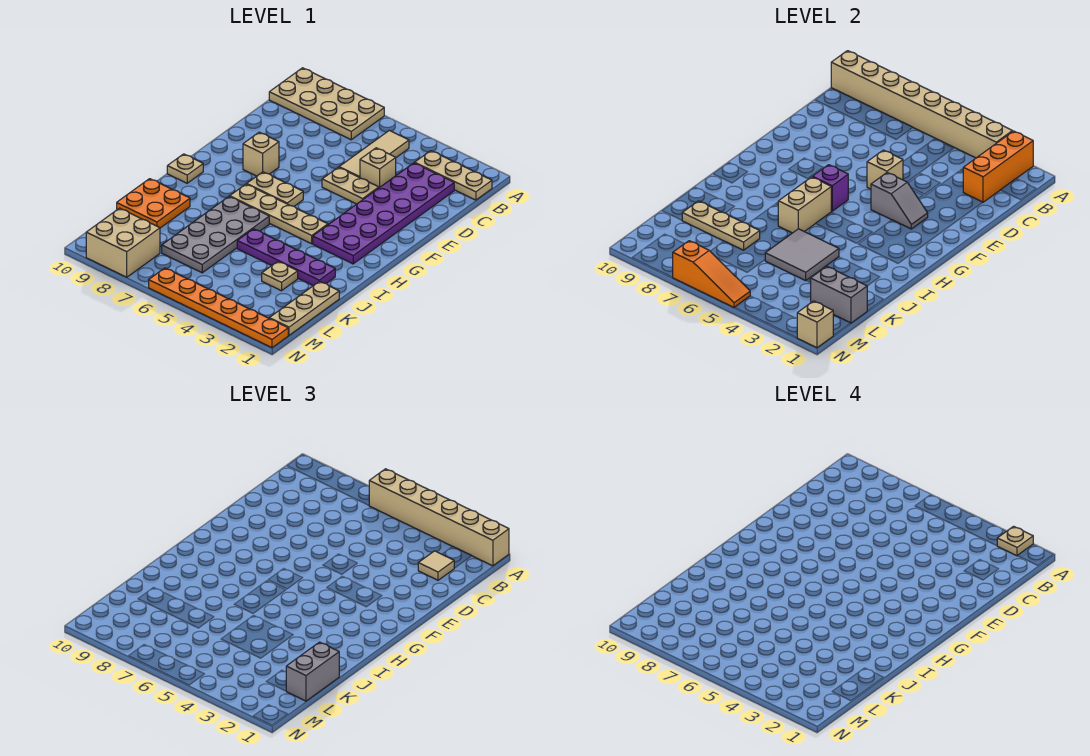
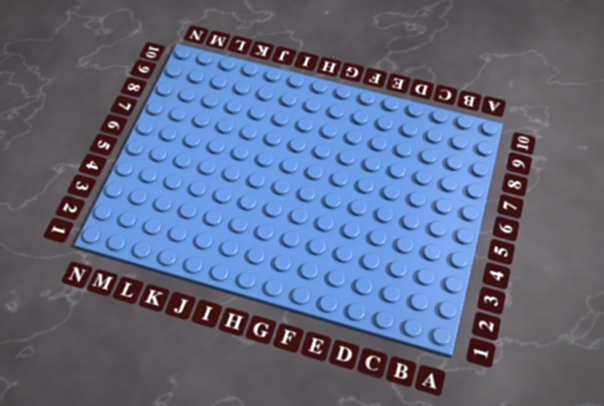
none -> tan plate A7:B10 level 1
none -> tan plate B1:B3 level 1
none -> tan tile B5:D5 level 1
none -> purple plate C2:H3 level 1

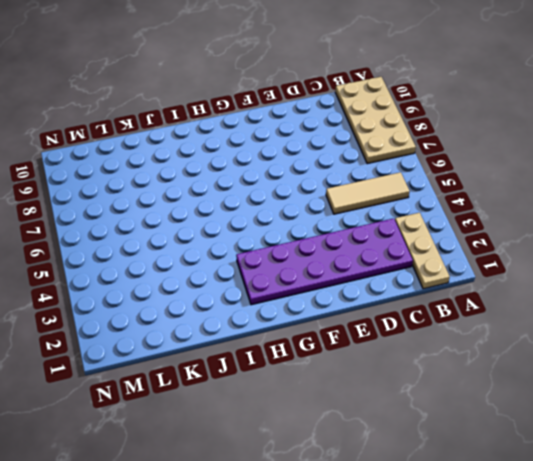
none -> tan brick D4 level 1
none -> tan plate E4:E5 level 1
none -> tan brick F8 level 1
none -> tan plate G6:G7 level 1

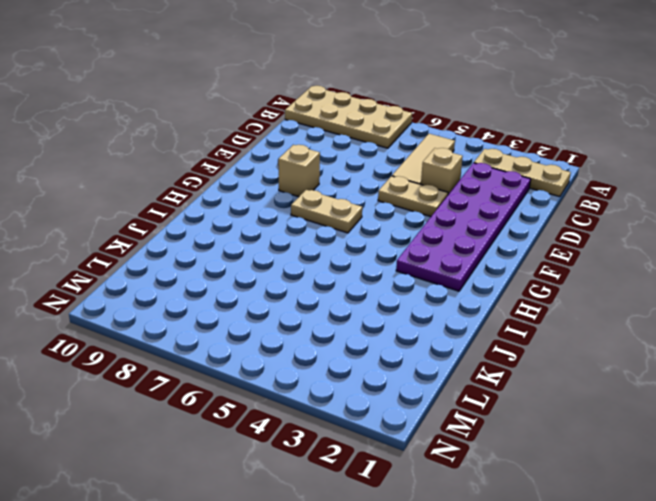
none -> tan plate H4:H7 level 1
none -> tan plate H10 level 1
none -> grey plate I6:L7 level 1
none -> purple plate J2:J5 level 1

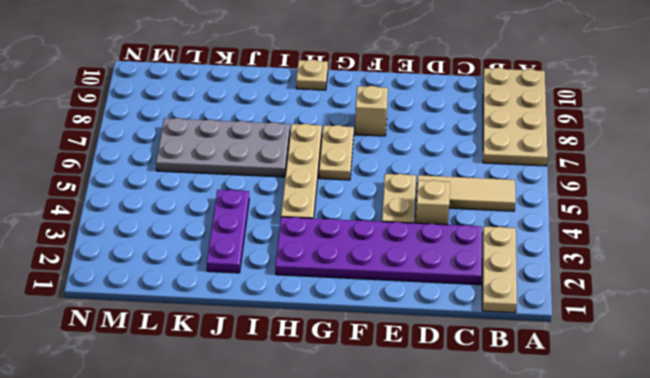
purple plate J2:J4 level 1 -> purple plate J2:J5 level 1
none -> orange plate J9:K10 level 1
none -> tan plate K1:M1 level 1
none -> tan plate K3 level 1
none -> tan brick M8:N9 level 1

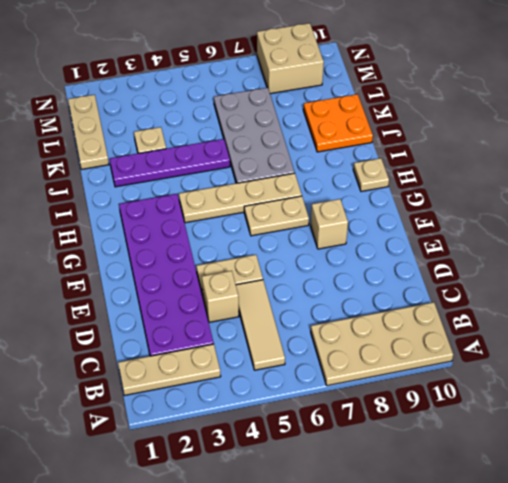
none -> orange plate N1:N6 level 1
none -> orange brick A2:C2 level 2
none -> tan brick A3:A10 level 2
none -> tan brick E5 level 2

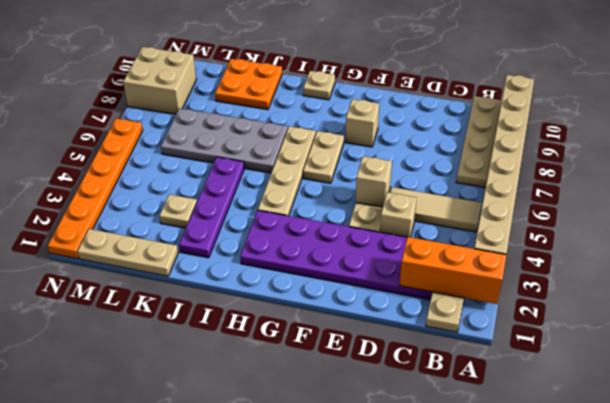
none -> grey slope F3:F4 level 2 top 4
none -> purple brick G6 level 2
none -> tan brick H6:I6 level 2
none -> grey tile J4:K5 level 2

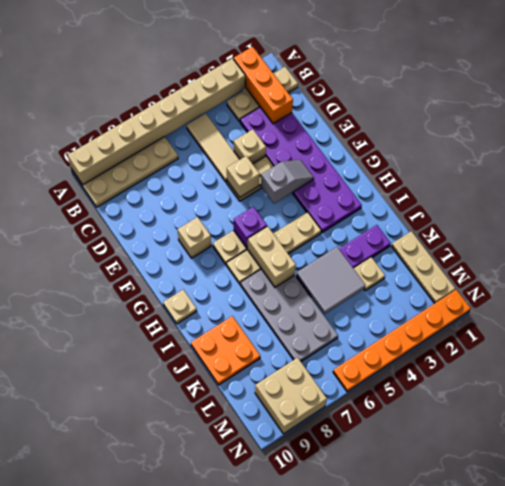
none -> tan plate K7:K9 level 2
none -> grey brick L1:L2 level 2
none -> tan brick N1 level 2
none -> orange slope N5:N7 level 2 top 7

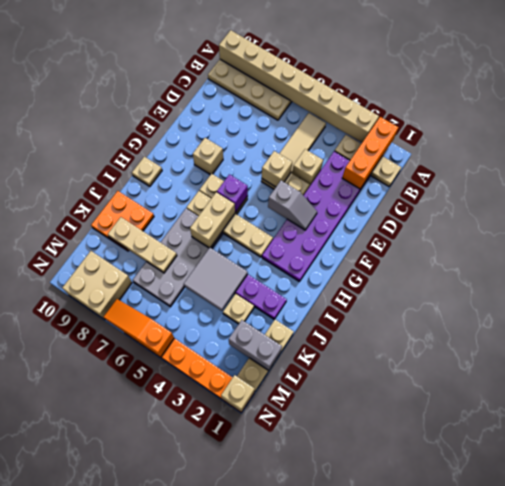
orange slope N5:N7 level 2 top 5 -> orange slope N5:N7 level 2 top 7
none -> tan brick A1:A6 level 3
none -> tan tile C2 level 3
none -> grey brick K1:L1 level 3
none -> tan plate A2 level 4

